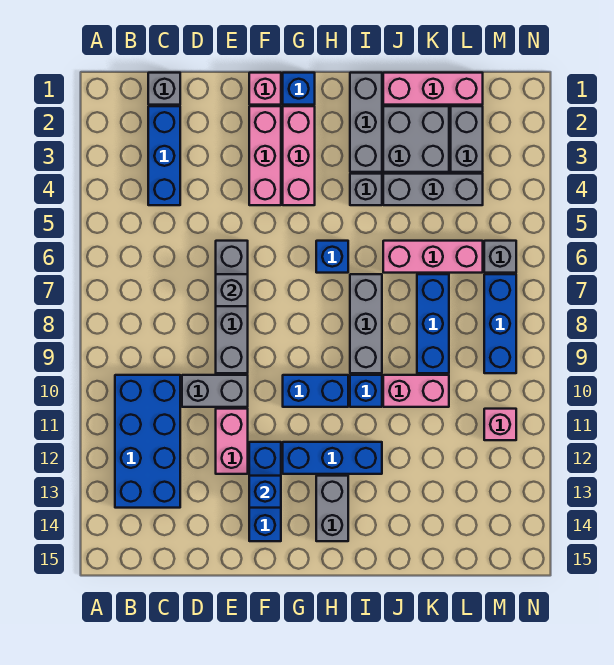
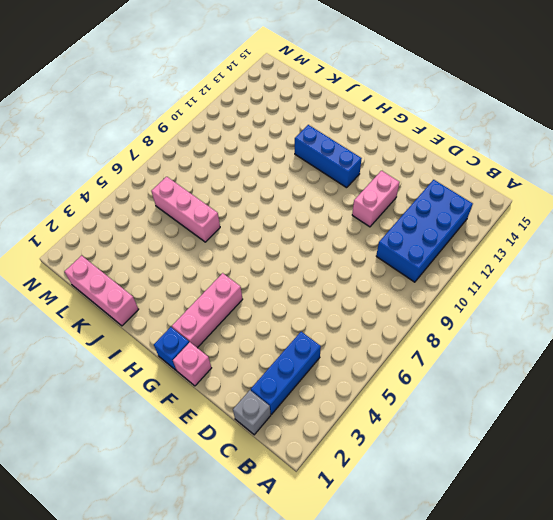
none -> grey brick D10:E10 level 1
none -> grey brick E6:E9 level 1
none -> pink brick F2:F4 level 1
none -> blue brick F12:F14 level 1

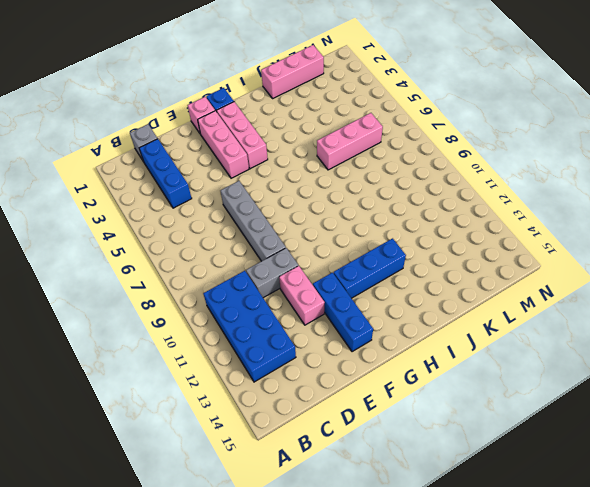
none -> blue brick G10:H10 level 1
none -> blue brick H6 level 1
none -> grey brick H13:H14 level 1
none -> grey brick I1:I3 level 1

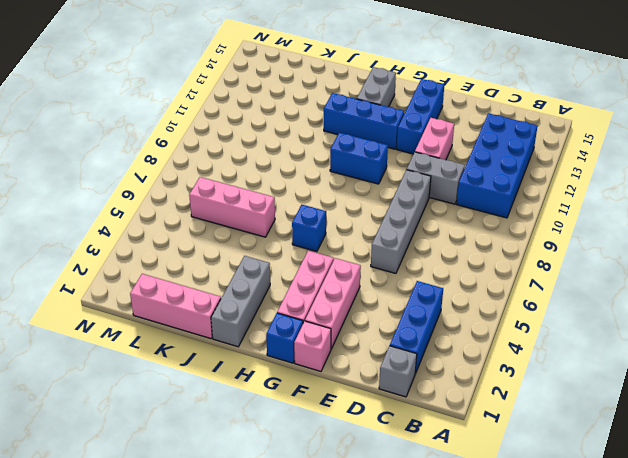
none -> grey brick I4 level 1
none -> grey brick I7:I9 level 1
none -> blue brick I10 level 1
none -> grey brick J2:K3 level 1

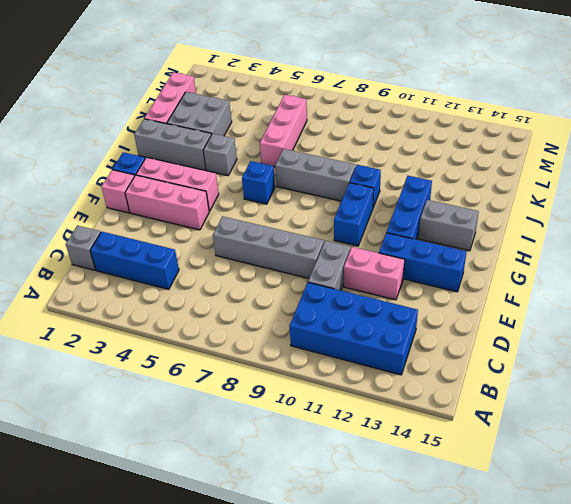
none -> grey brick J4:L4 level 1
none -> pink brick J10:K10 level 1
none -> blue brick K7:K9 level 1
none -> grey brick L2:L3 level 1

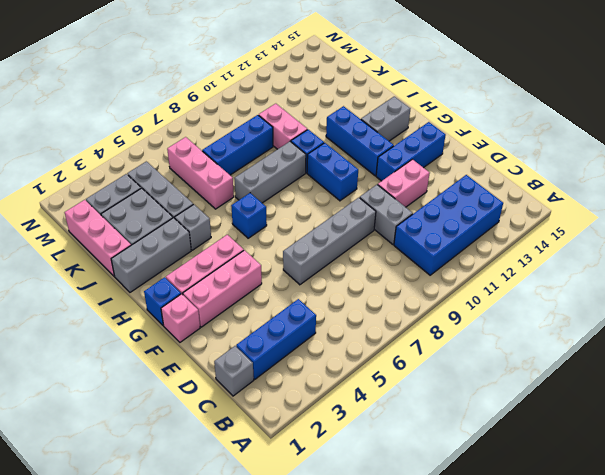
none -> grey brick M6 level 1
none -> blue brick M7:M9 level 1
none -> pink brick M11 level 1
none -> grey brick E7 level 2

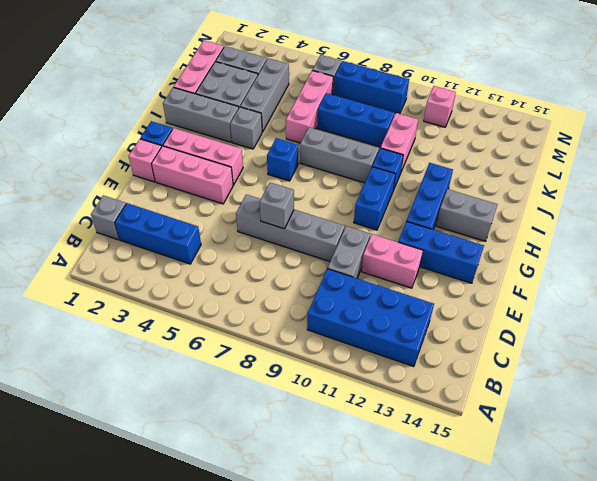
none -> blue brick F13 level 2

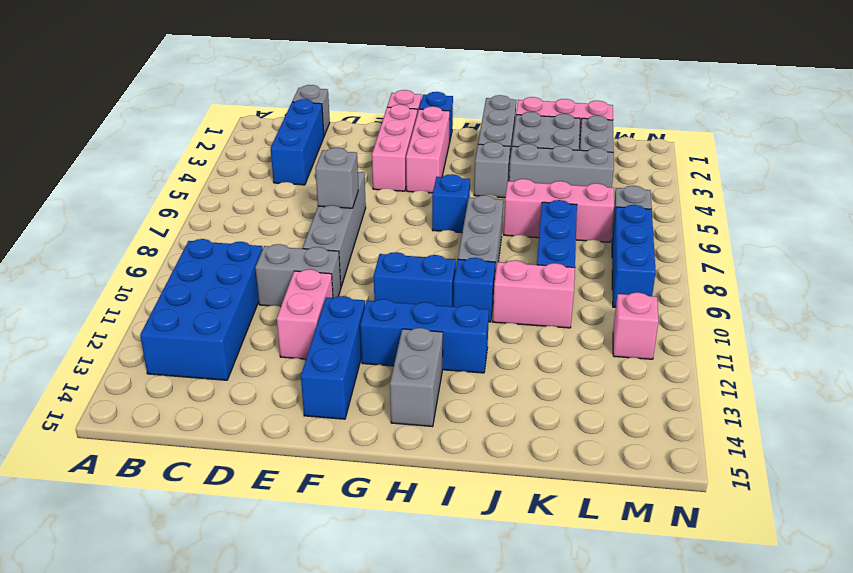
none -> blue brick F13 level 2

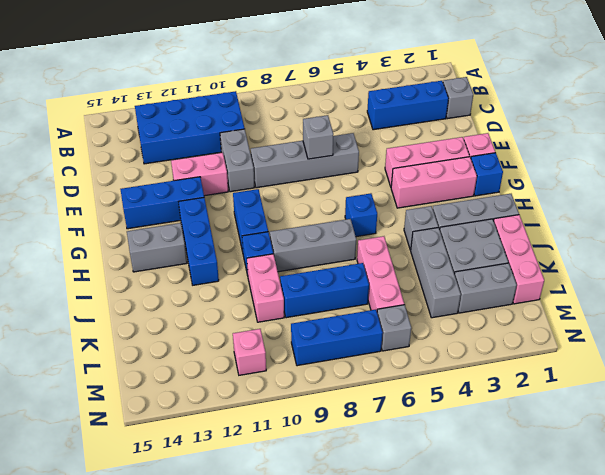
none -> blue brick F13 level 2

